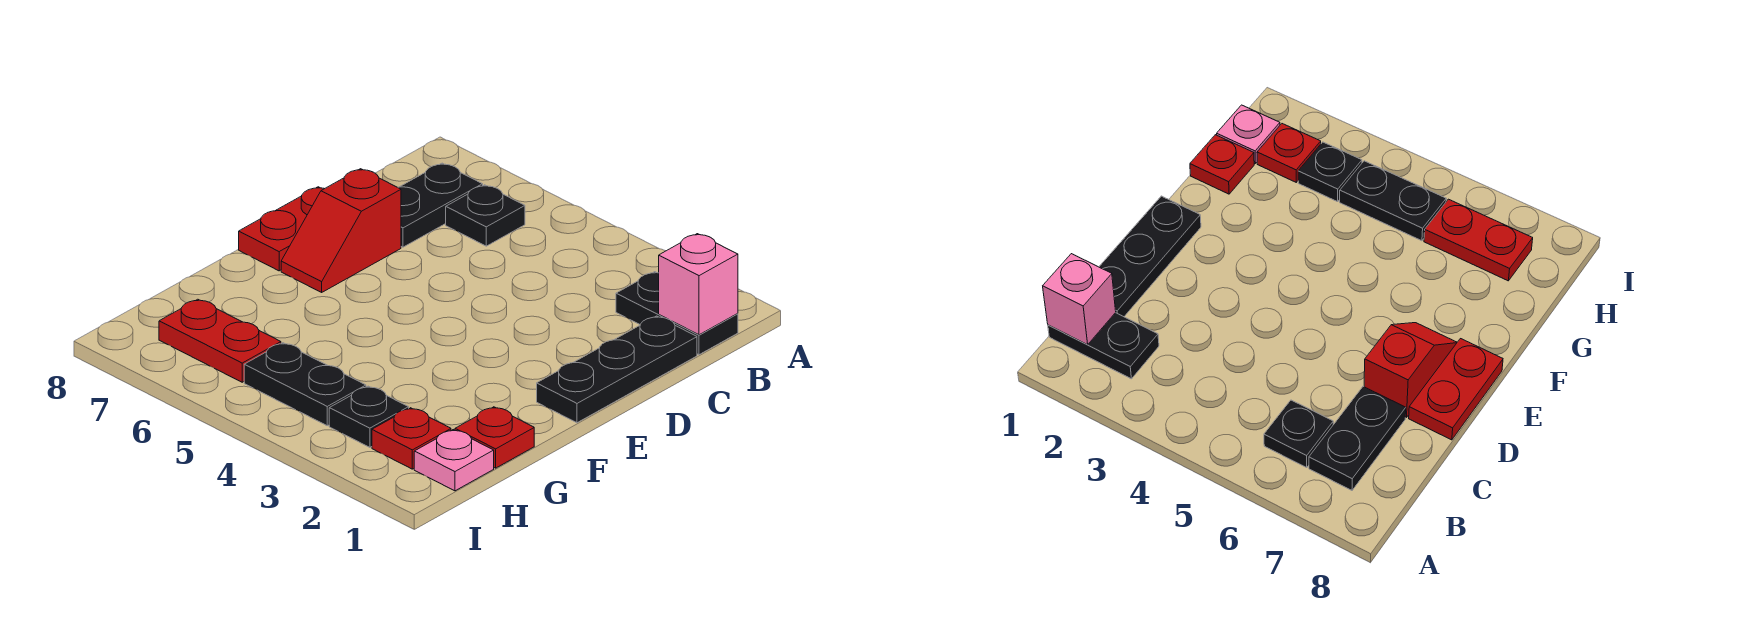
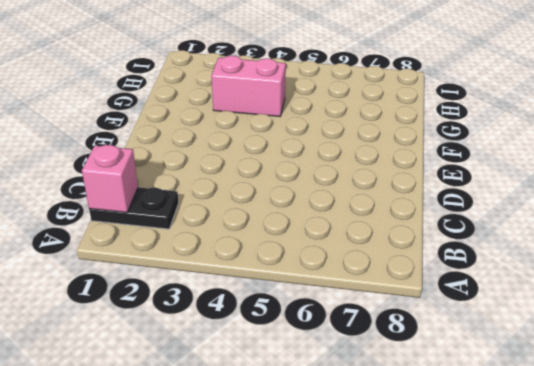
pink brick G3:G4 level 1 -> none
none -> black plate B6 level 1
none -> black plate B7:C7 level 1
none -> black plate C1:E1 level 1

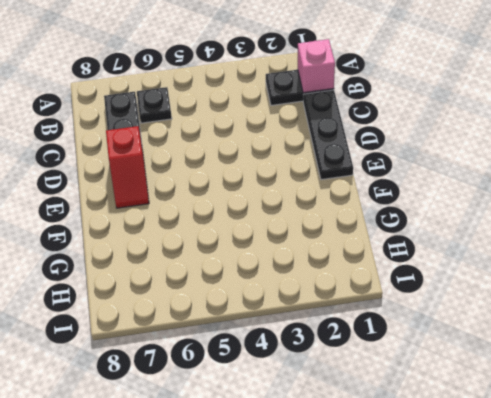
none -> red plate D8:E8 level 1
none -> red plate G1 level 1
none -> pink plate H1 level 1

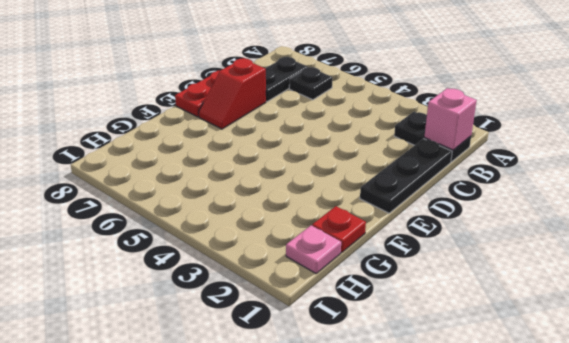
none -> red plate H2 level 1
none -> black plate H3 level 1
none -> black plate H4:H5 level 1

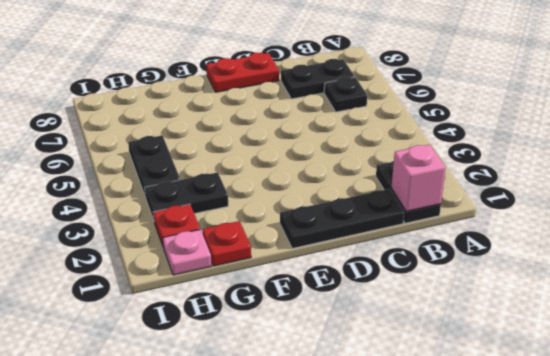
black plate G3:H3 level 1 -> black plate H3 level 1
none -> red slope D7:E7 level 1 top D
none -> red plate H6:H7 level 1

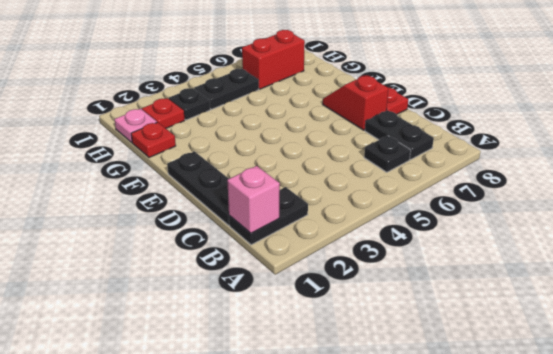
red brick H6:H7 level 1 -> red plate H6:H7 level 1

